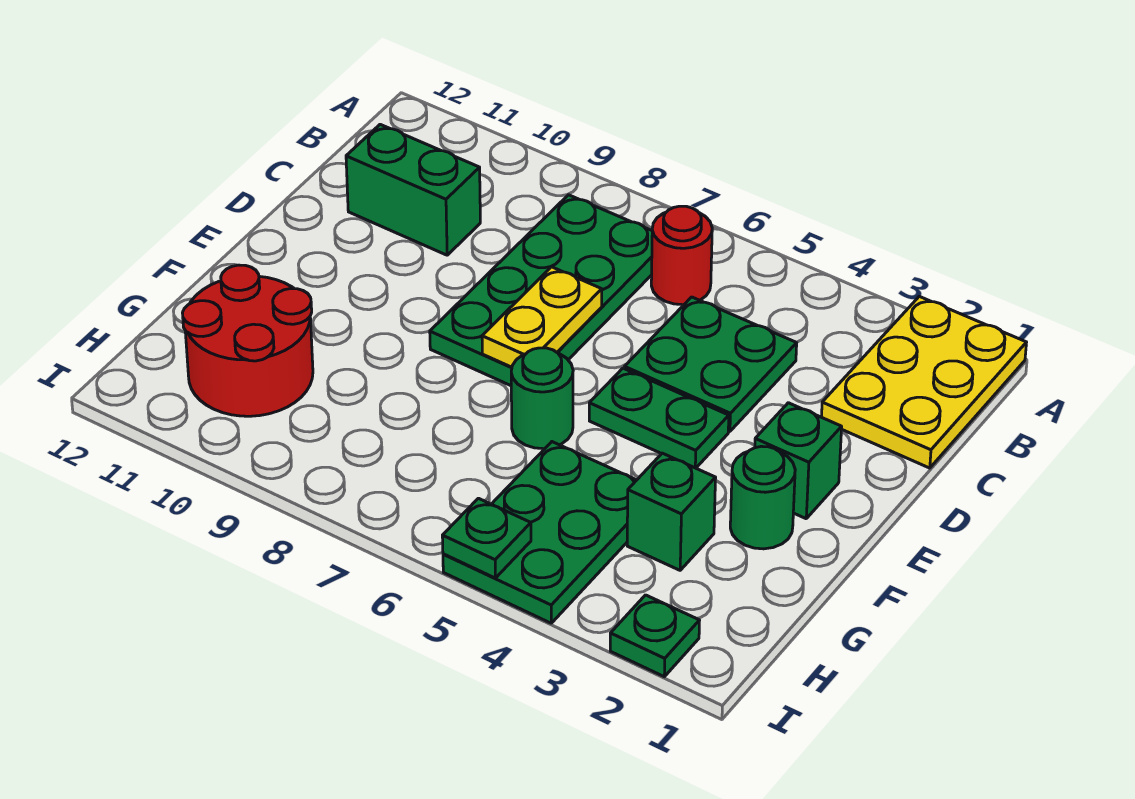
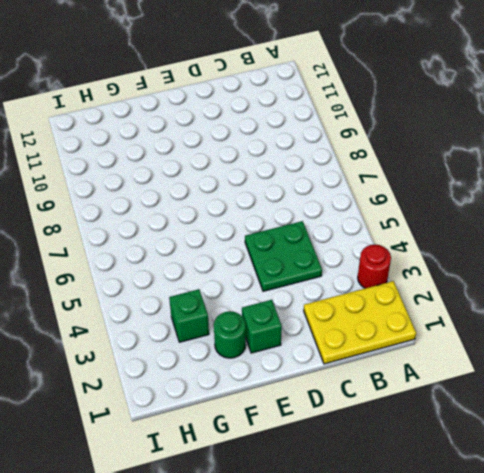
red round brick A3 level 1 -> red round brick B6 level 1
none -> green plate B7:E8 level 1
none -> green brick C10:C11 level 1
none -> green plate E4:E5 level 1

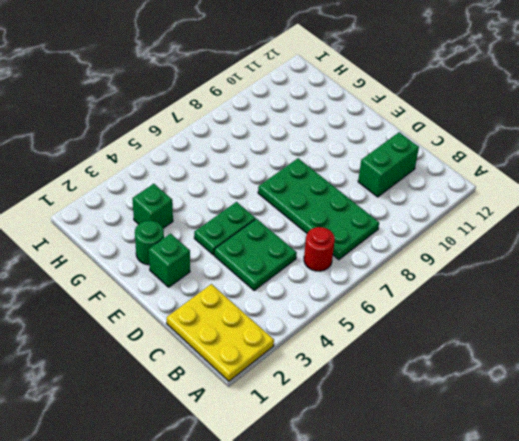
none -> green round brick F6 level 1
none -> green plate G4:I5 level 1
none -> red round brick G10:H11 level 1

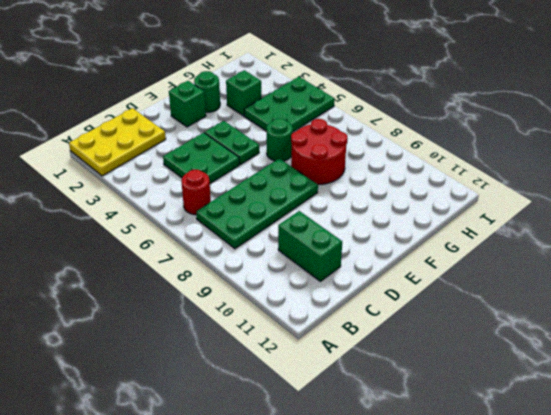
red round brick F7:G8 level 1 -> red round brick G10:H11 level 1
none -> green plate I2 level 1
none -> yellow plate D7:E7 level 2
none -> green plate I5 level 2

